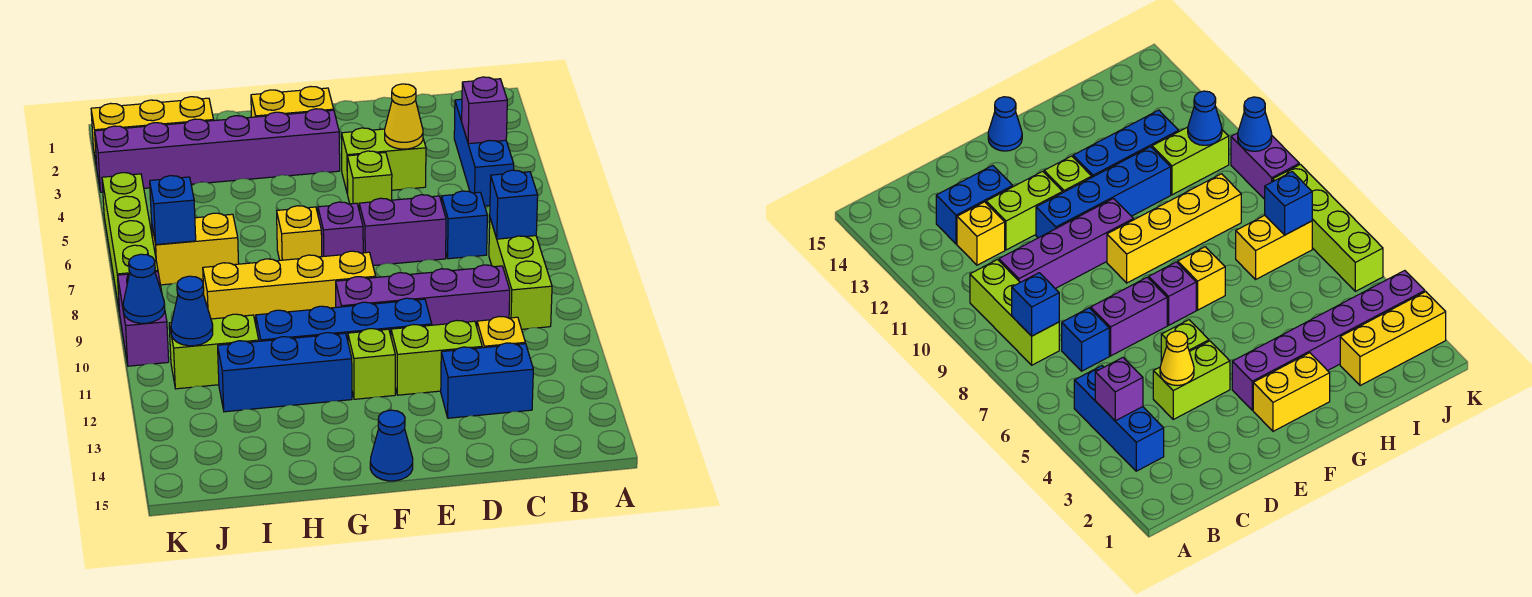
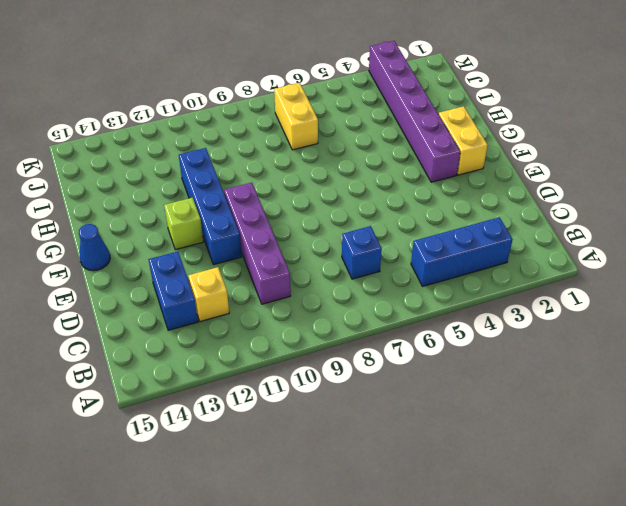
none -> lime brick B8:B10 level 1
none -> lime brick D4:E4 level 1
none -> purple brick D7:E7 level 1
none -> lime brick D12:E12 level 1

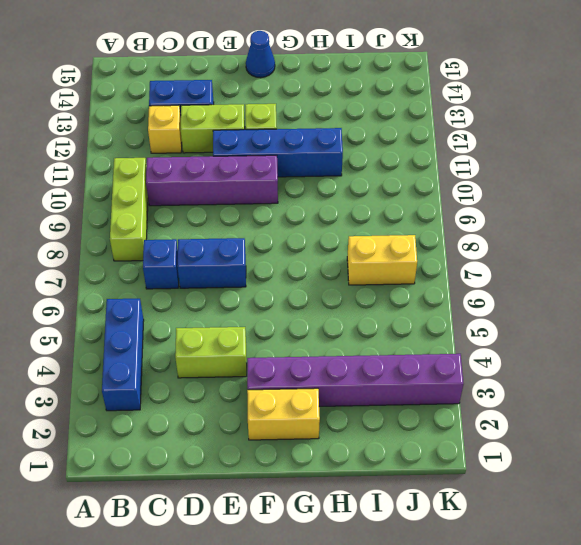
blue brick D7:E7 level 1 -> purple brick D7:E7 level 1
none -> lime brick E5 level 1
none -> purple brick F7 level 1
none -> yellow brick F9:I9 level 1
none -> yellow brick G7 level 1

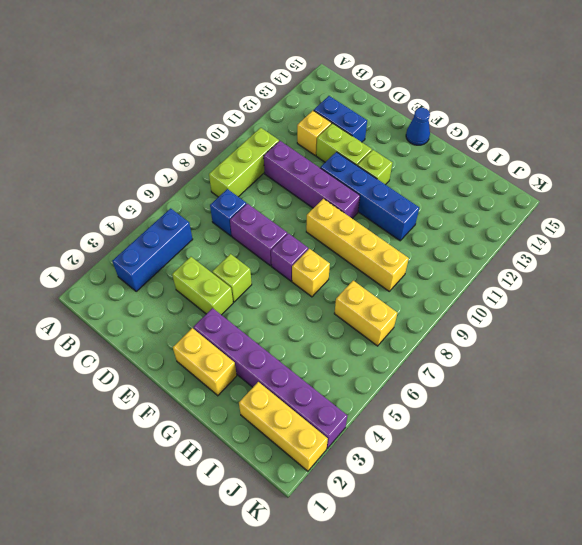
none -> blue brick G12:I12 level 1
none -> lime brick I11:J11 level 1
none -> lime brick K5:K8 level 1
none -> purple brick K9:K10 level 1

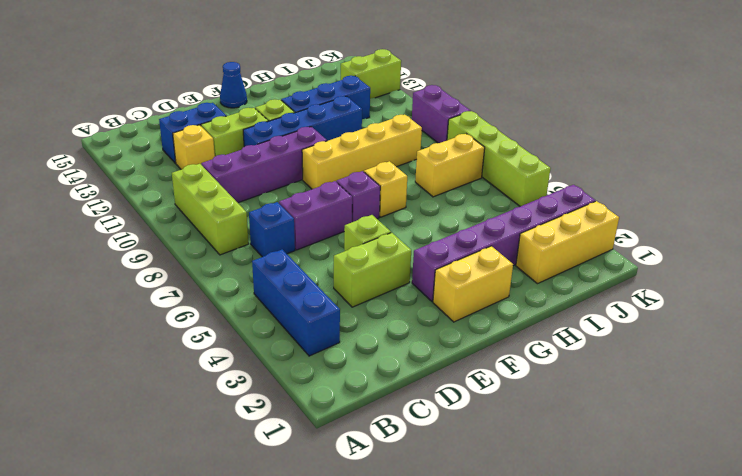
lime brick J13:K13 level 1 -> lime brick I11:J11 level 1
none -> purple brick B4 level 2
none -> blue brick B8 level 2
none -> yellow cone D4 level 2
none -> blue brick J7 level 2

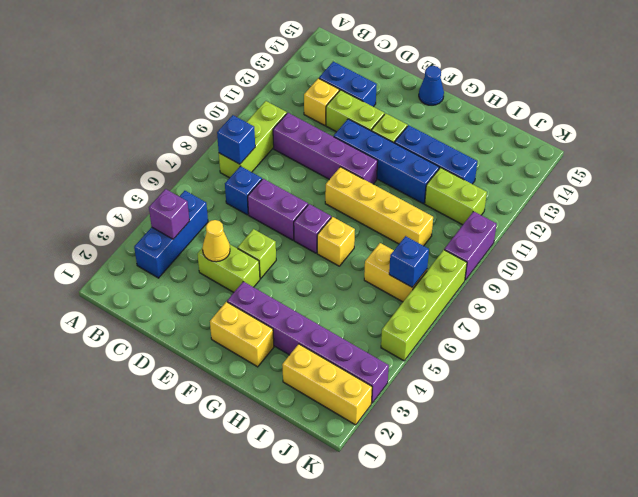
none -> blue cone J11 level 2
none -> blue cone K10 level 2

